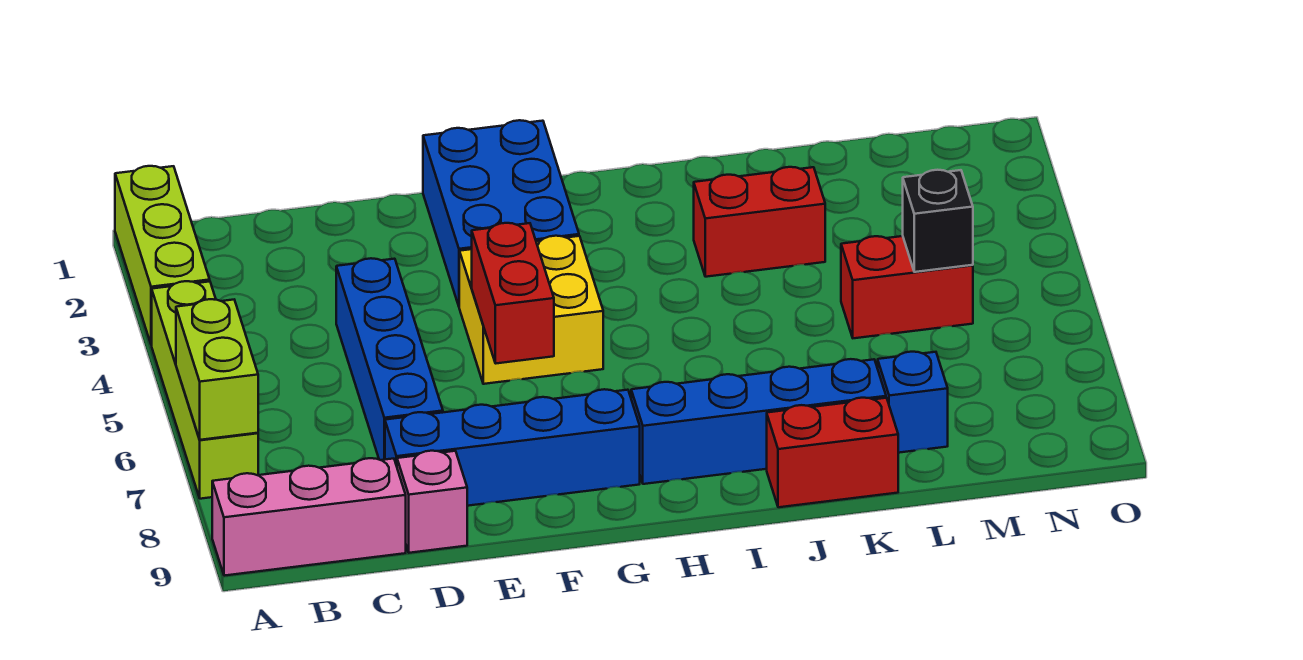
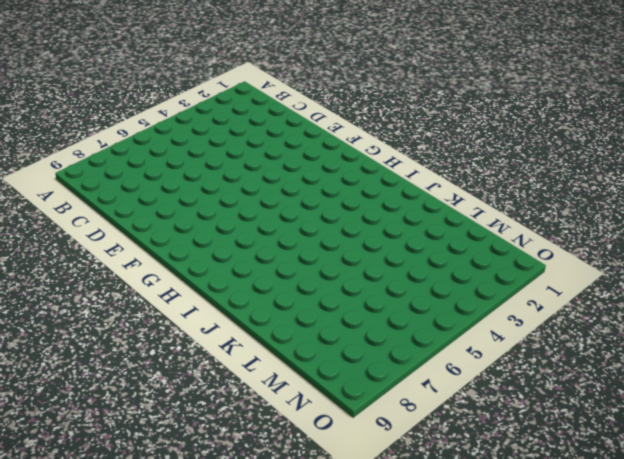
none -> lime brick A1:A3 level 1
none -> lime brick A4:A7 level 1
none -> pink brick A9:C9 level 1

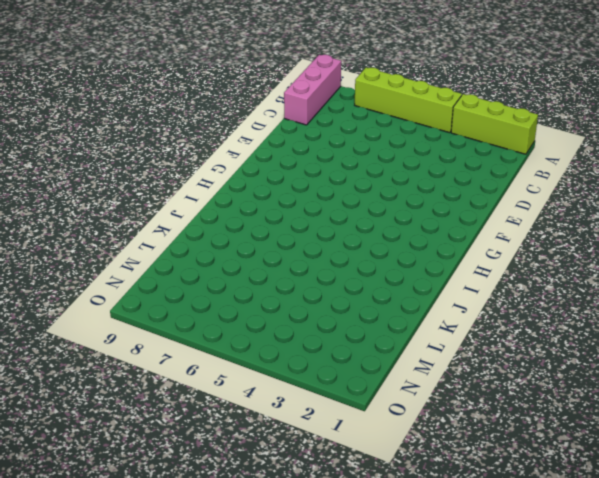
none -> blue brick D4:D7 level 1
none -> blue brick D8:G8 level 1
none -> pink brick D9 level 1

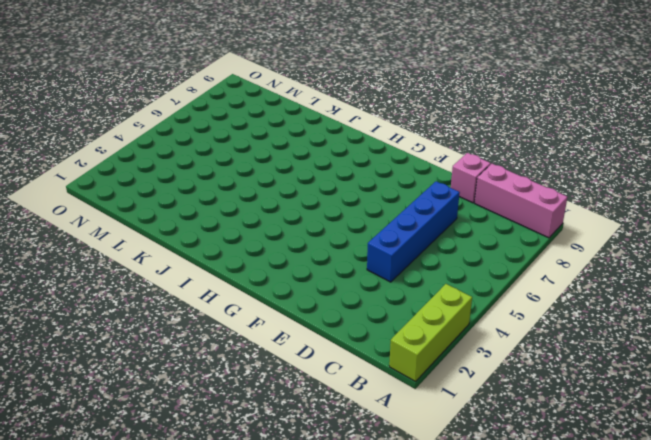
none -> lime brick A4:A7 level 1
none -> blue brick D8:G8 level 1
none -> blue brick F1:G3 level 1

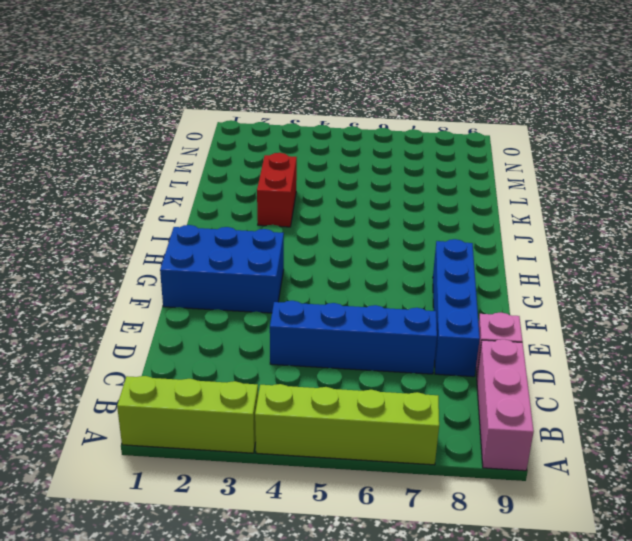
none -> yellow brick F4:G5 level 1
none -> blue brick H8:K8 level 1
none -> red brick J9:K9 level 1

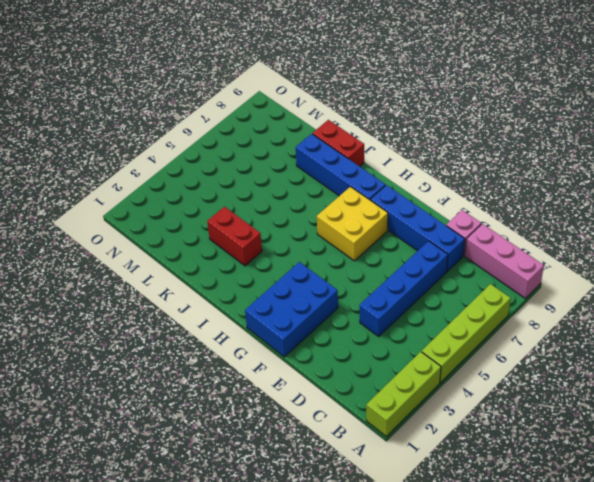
yellow brick G6:H7 level 1 -> yellow brick F4:G5 level 1
none -> red brick L5:M5 level 1
none -> blue brick L8 level 1
none -> lime brick A6:A7 level 2

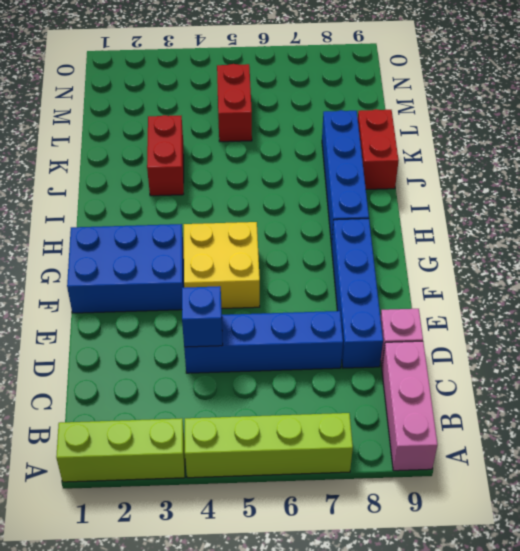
blue brick D4 level 2 -> blue brick L8 level 1
none -> lime brick A6:A7 level 2
none -> red brick F5:F6 level 2
none -> black brick M5 level 2

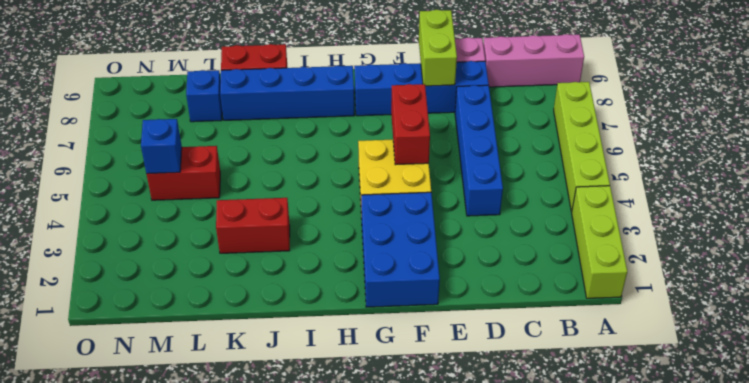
lime brick E8:E9 level 2 -> lime brick A6:A7 level 2
blue brick M5 level 2 -> black brick M5 level 2

